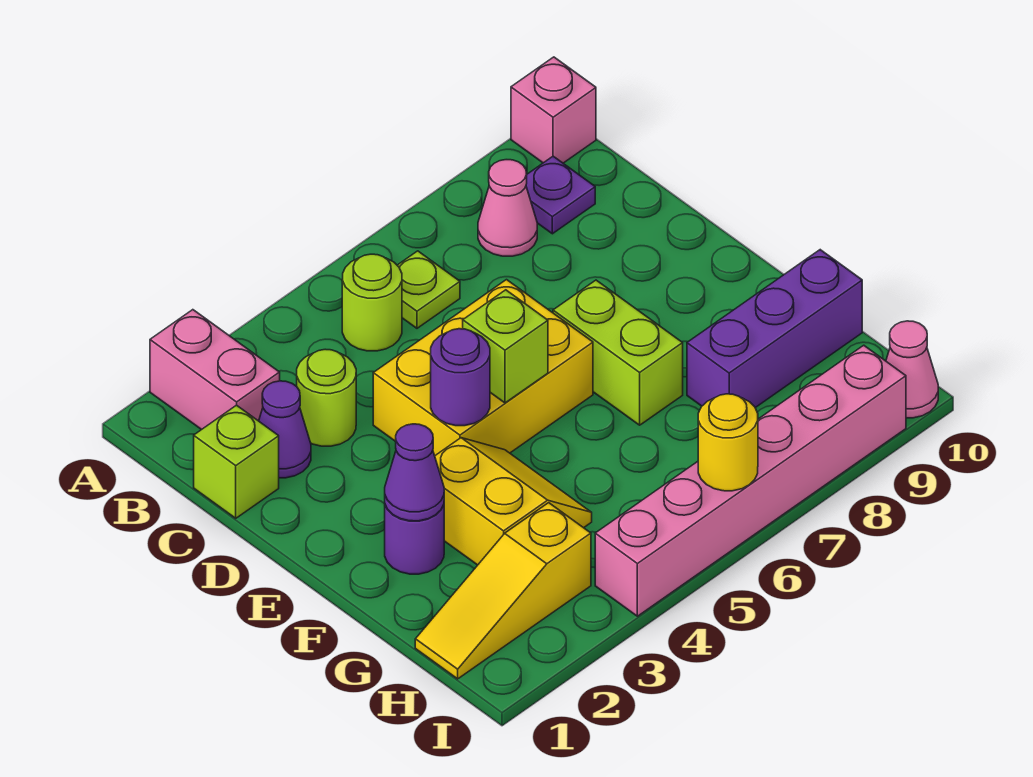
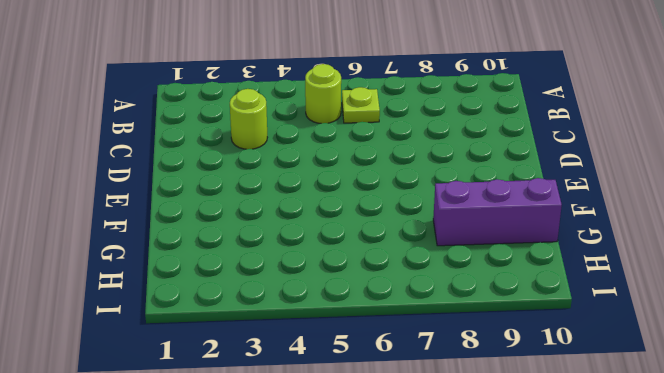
none -> pink brick A2:B2 level 1
none -> pink brick A10 level 1
none -> pink cone B8 level 1

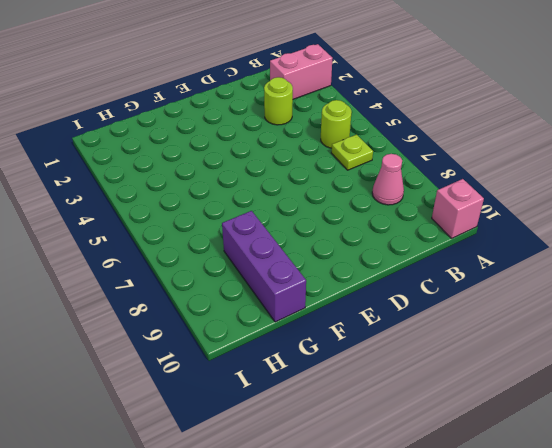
none -> purple plate B9 level 1
none -> lime brick C1 level 1
none -> purple cone C2 level 1

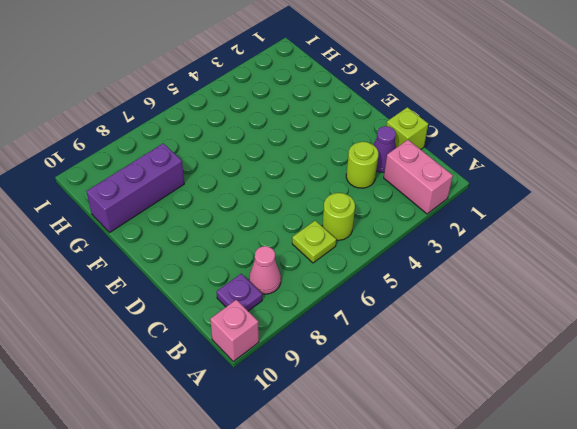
none -> yellow brick D4:E6 level 1
none -> lime brick E7:F7 level 1
none -> purple round brick F2 level 1

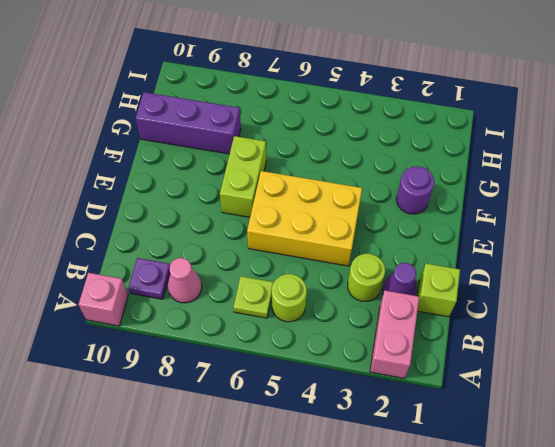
none -> yellow slope F3:G4 level 1 top 3
none -> yellow slope H1:H3 level 1 top 3
none -> pink brick I4:I9 level 1

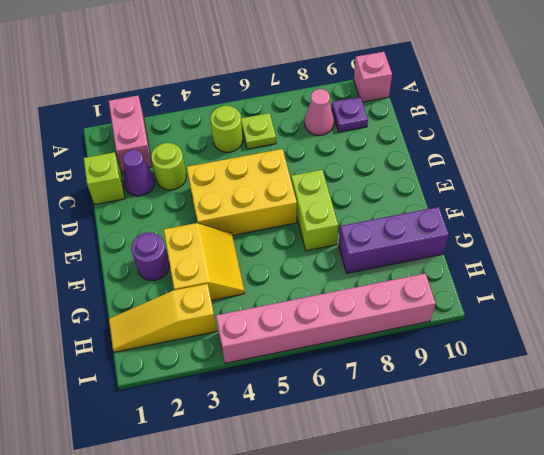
none -> pink cone I10 level 1
none -> purple round brick E4 level 2
none -> lime brick E5 level 2

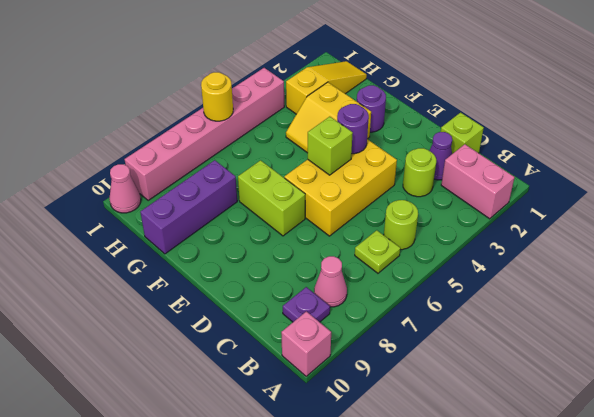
none -> purple cone F2 level 2

